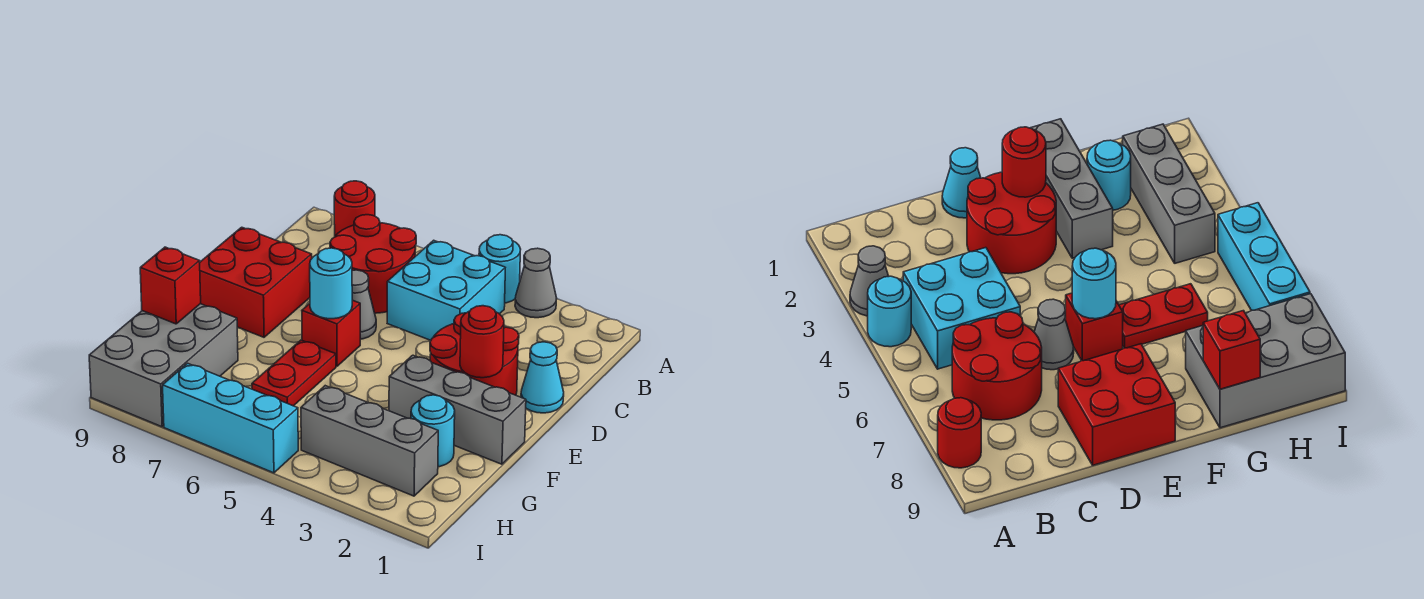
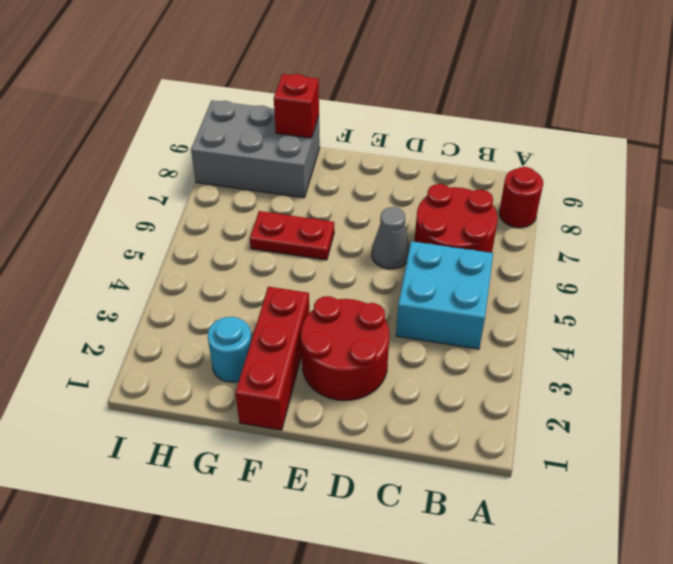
red brick F1:F3 level 1 -> grey brick F1:F3 level 1
none -> grey cone A3 level 1
none -> cyan round brick A4 level 1
none -> cyan cone D1 level 1

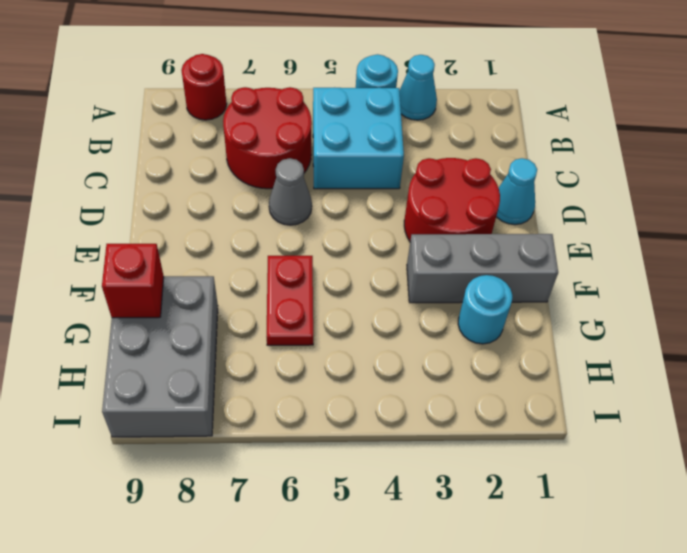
cyan cone A3 level 1 -> grey cone A3 level 1
none -> red brick D8:E9 level 1
none -> red brick E6 level 1
none -> grey brick H2:H4 level 1

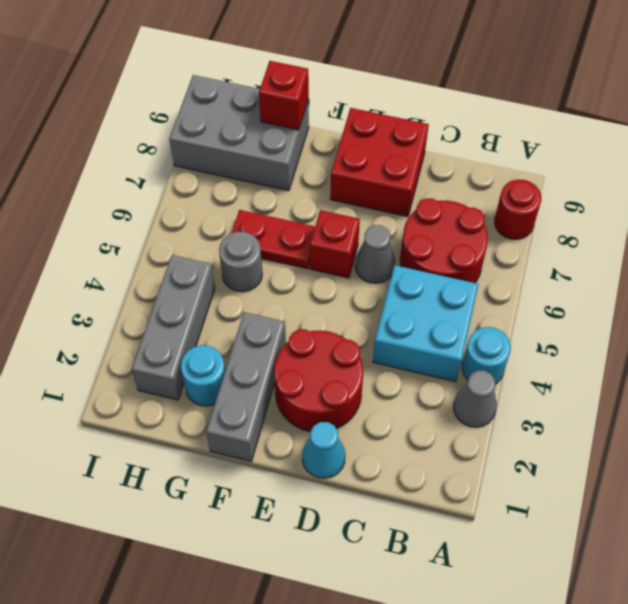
grey round brick G5 level 1 -> none
none -> cyan brick I5:I7 level 1
none -> red round brick E2 level 2
none -> cyan round brick E6 level 2

